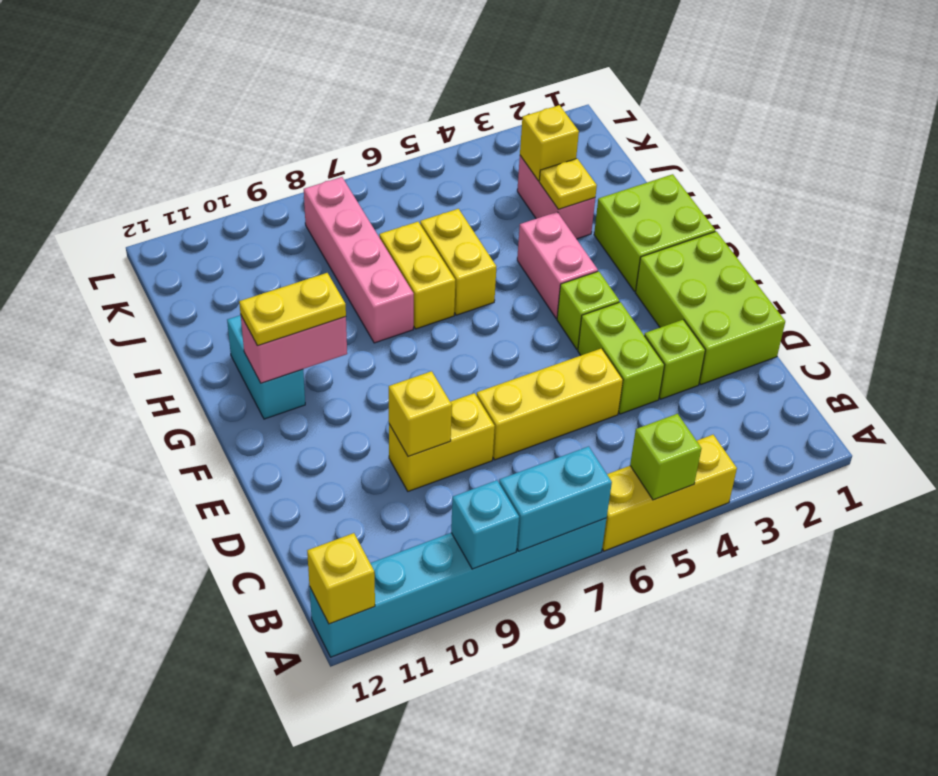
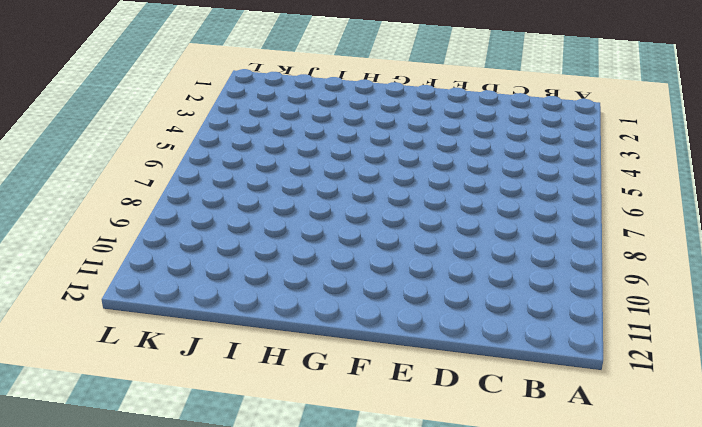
none -> yellow brick A4:A6 level 1
none -> cyan brick A7:A12 level 1
none -> lime brick D1:F2 level 1

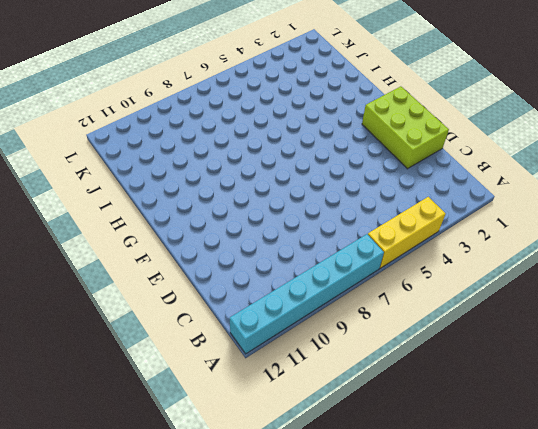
none -> lime brick D3 level 1
none -> lime brick D4:E4 level 1
none -> yellow brick D5:D7 level 1

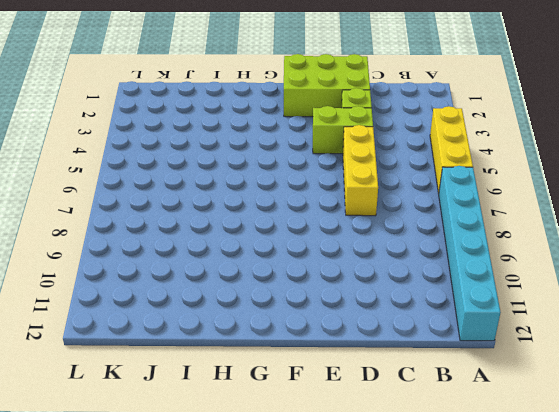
none -> yellow brick D8:D9 level 1
none -> lime brick F4 level 1
none -> lime brick G1:H2 level 1

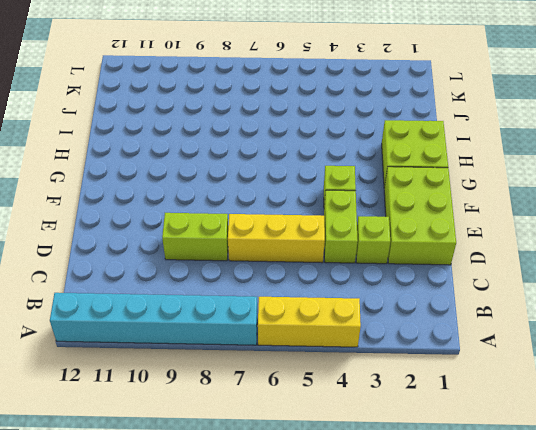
lime brick D8:D9 level 1 -> yellow brick D8:D9 level 1
none -> pink brick G4:H4 level 1
none -> cyan brick G11:H11 level 1
none -> yellow brick H6:I6 level 1

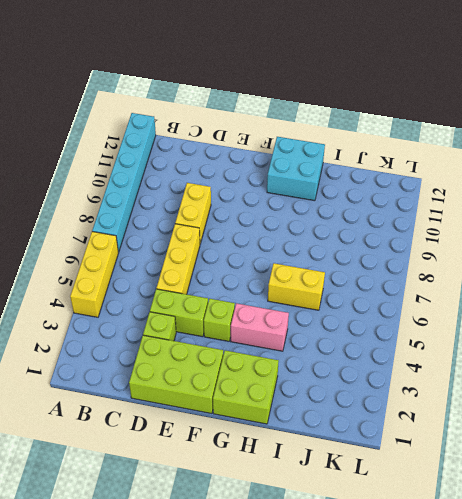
cyan brick G11:H12 level 1 -> cyan brick G11:H11 level 1
none -> yellow brick H7:I7 level 1
none -> pink brick H8:K8 level 1
none -> pink brick I3:J3 level 1

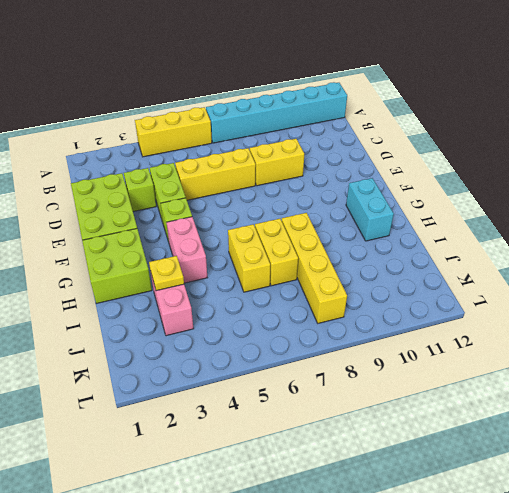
yellow brick H8:K8 level 1 -> pink brick H8:K8 level 1
none -> lime brick A5 level 2
none -> cyan brick A7:A8 level 2
none -> cyan brick A9 level 2

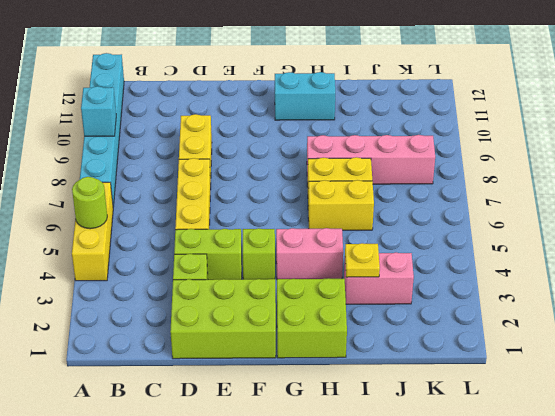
lime round brick A5 level 2 -> lime brick A5 level 2
none -> cyan brick A7:A8 level 2
none -> yellow brick A12 level 2
none -> yellow brick D9 level 2

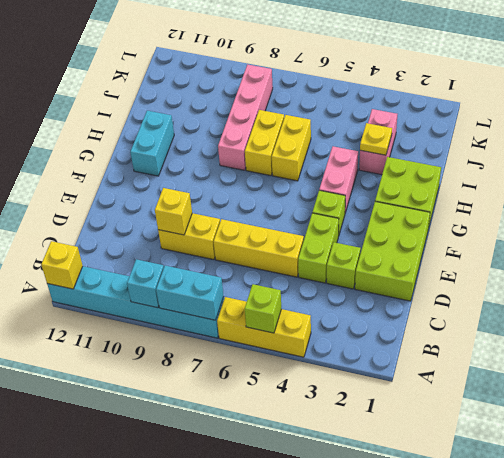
none -> pink brick G10:G11 level 2
none -> yellow brick J3 level 2
none -> yellow plate G10:G11 level 3

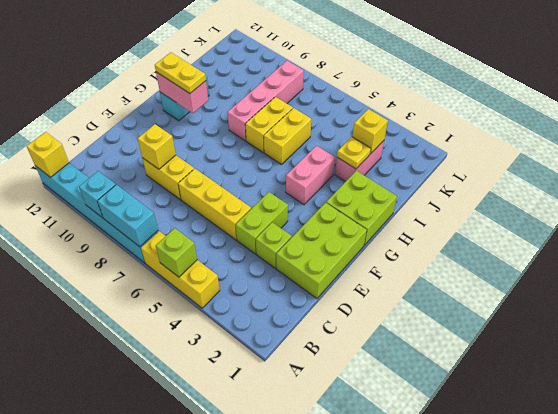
none -> lime brick F4 level 1

